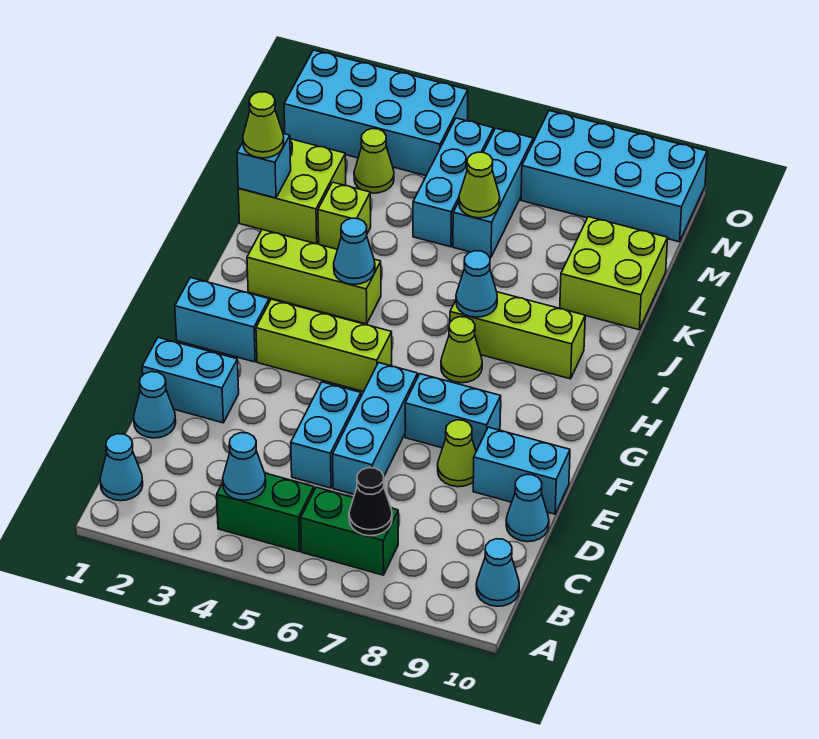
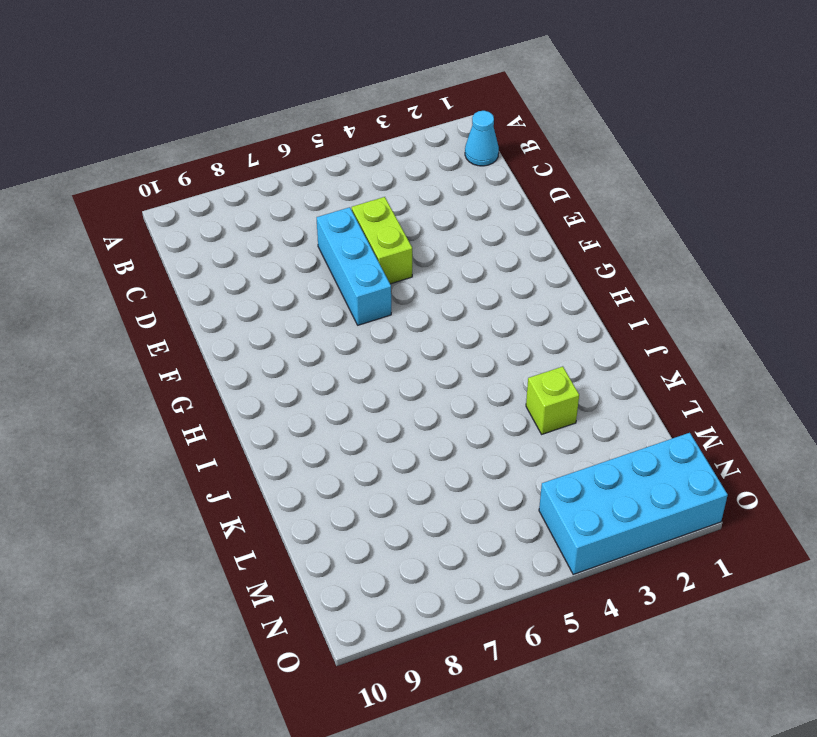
lime brick D5:E5 level 1 -> cyan brick D5:E5 level 1
none -> green brick B4:B5 level 1
none -> green brick B6:B7 level 1
none -> cyan cone B10 level 1
none -> cyan cone D1 level 1

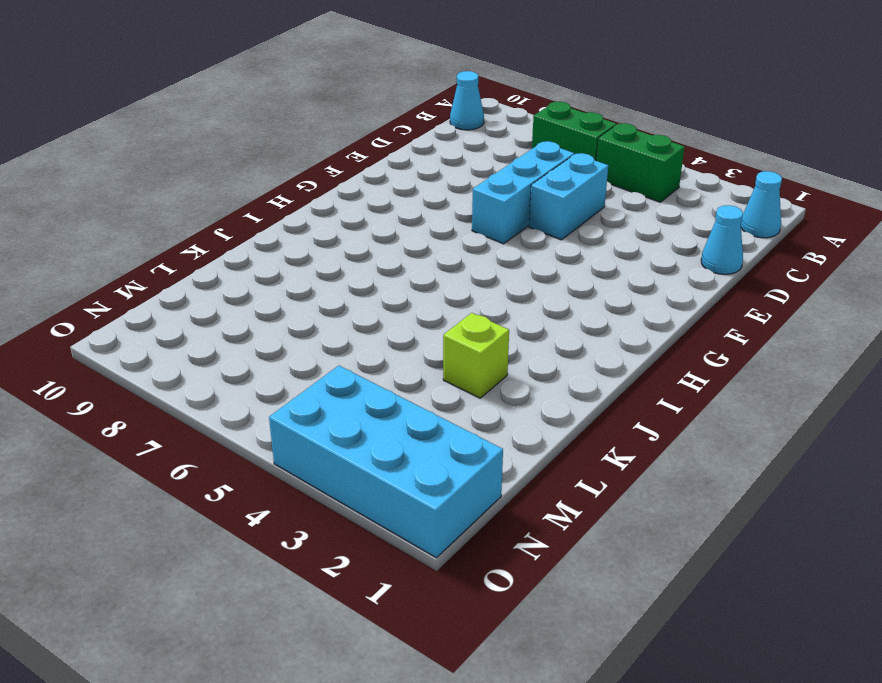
none -> cyan cone D10 level 1
none -> cyan brick E1:E2 level 1
none -> lime cone E8 level 1
none -> cyan brick E9:E10 level 1

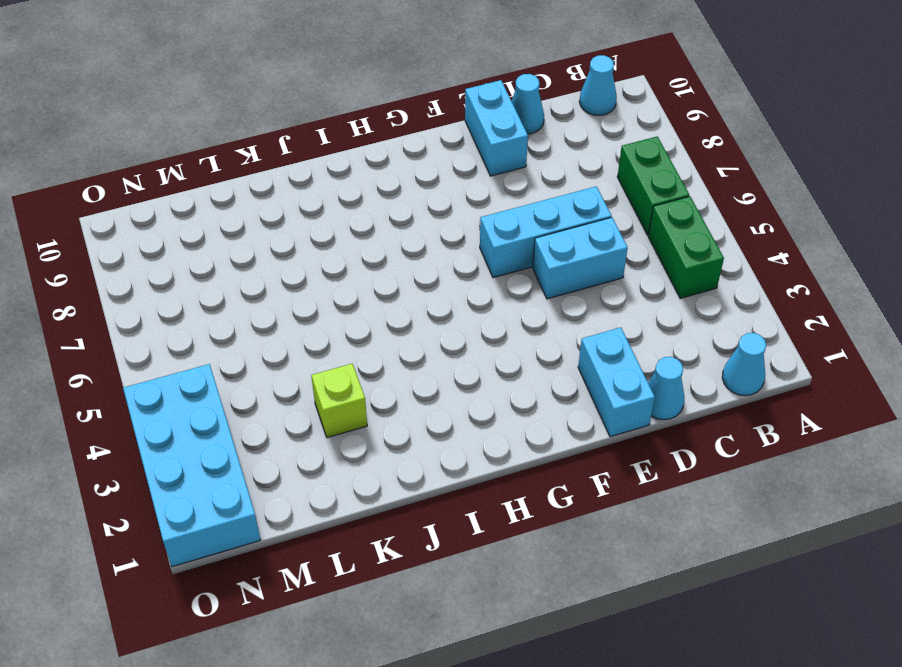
none -> lime cone E8 level 1
none -> cyan brick F7:F8 level 1
none -> cyan brick G1:G2 level 1
none -> lime brick G3:G5 level 1

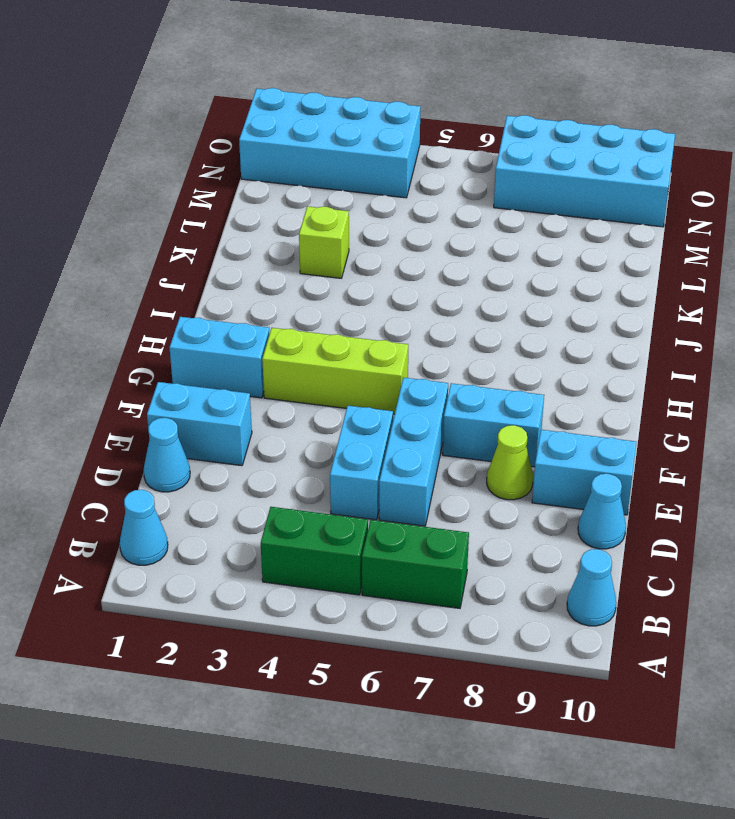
none -> lime cone H7 level 1
none -> lime brick I2:I4 level 1
none -> lime brick I7:I9 level 1
none -> lime brick K1:L2 level 1

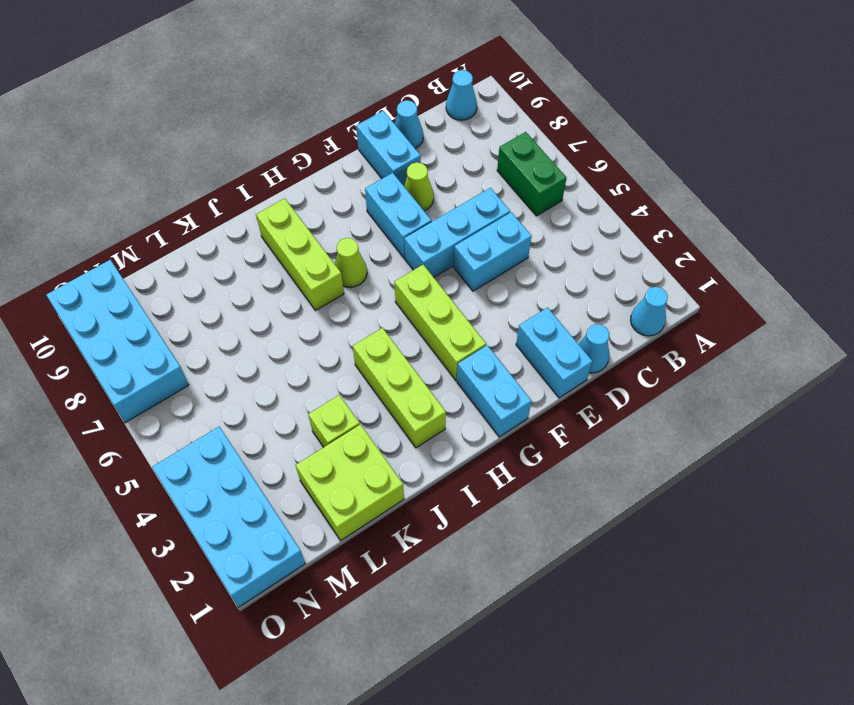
none -> green brick B4:B5 level 1
none -> lime brick K9:L10 level 1
none -> cyan brick L5:N5 level 1
none -> cyan brick L6:N6 level 1

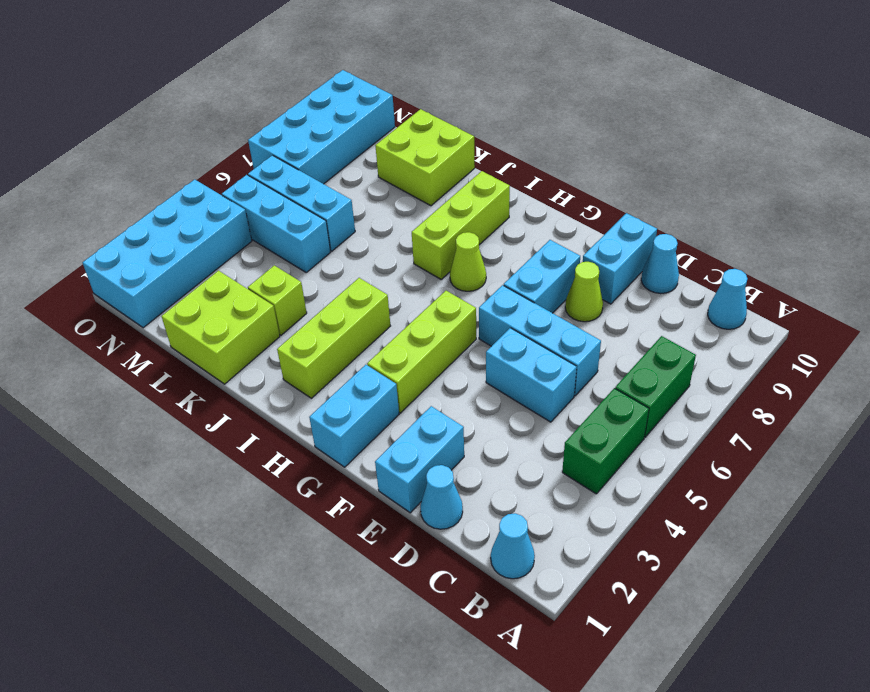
none -> lime cone M3 level 1
none -> cyan cone B4 level 2
none -> black cone B7 level 2
none -> cyan cone I4 level 2

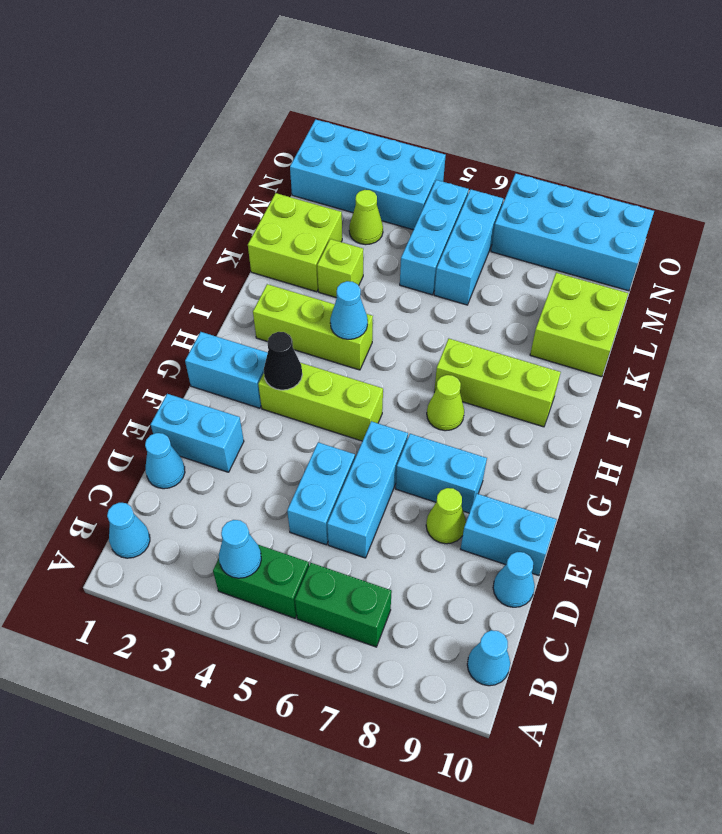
black cone G3 level 2 -> black cone B7 level 2
none -> cyan cone I7 level 2
none -> cyan brick K1 level 2
none -> lime cone L6 level 2
none -> lime cone K1 level 3

